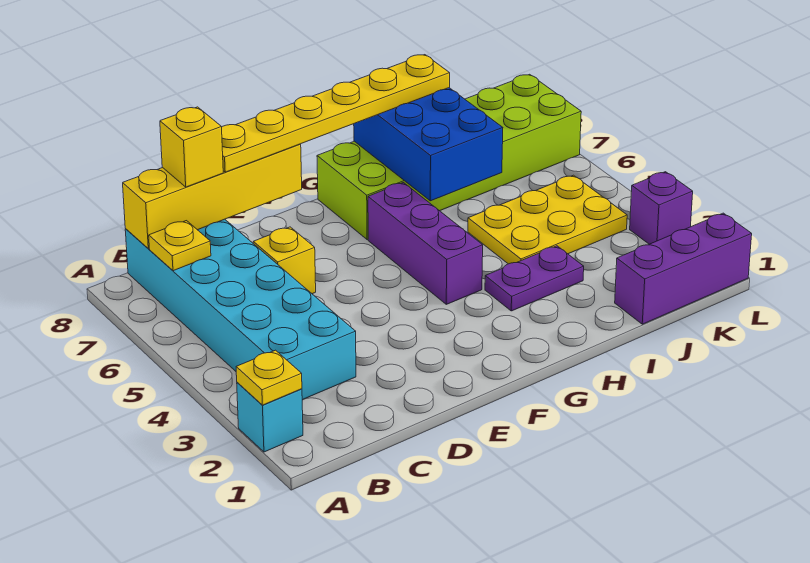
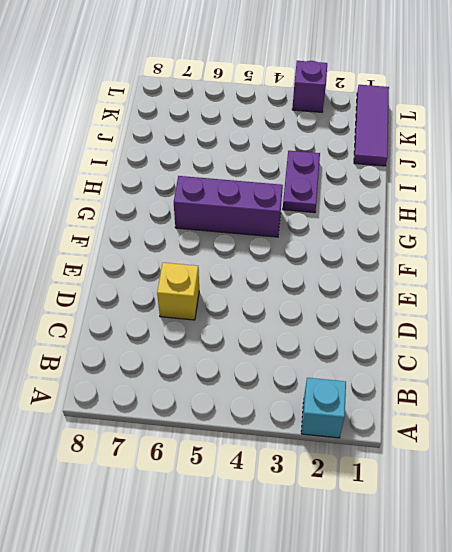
purple tile J1:L1 level 1 -> purple brick J1:L1 level 1
none -> cyan brick B3:C8 level 1
none -> lime brick G7:L8 level 1
none -> yellow plate I4:K5 level 1

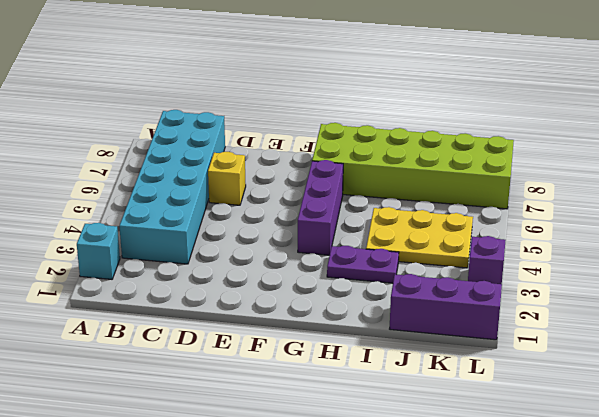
none -> yellow plate A2 level 2
none -> yellow plate B7 level 2
none -> yellow brick B8:E8 level 2

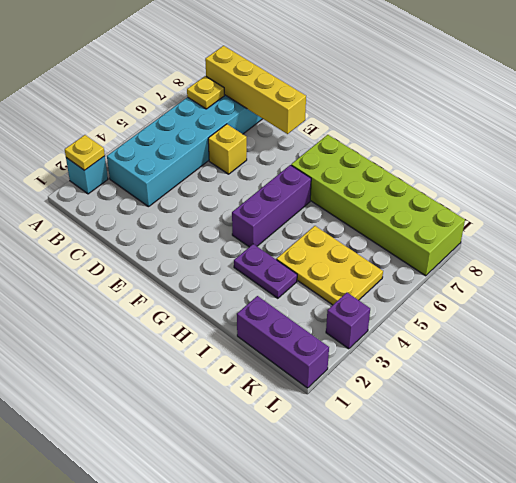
none -> blue brick H6:I8 level 2
none -> yellow brick C8 level 3
none -> yellow plate D8:I8 level 3

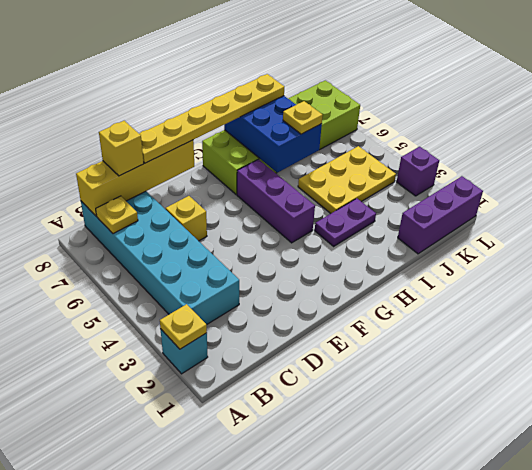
yellow plate I6 level 3 -> none

